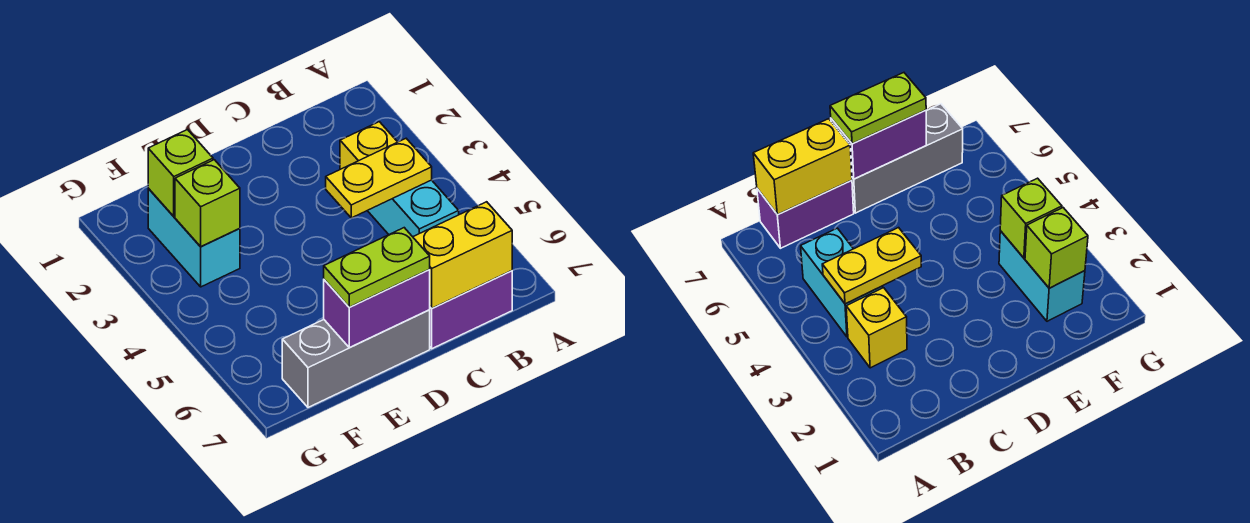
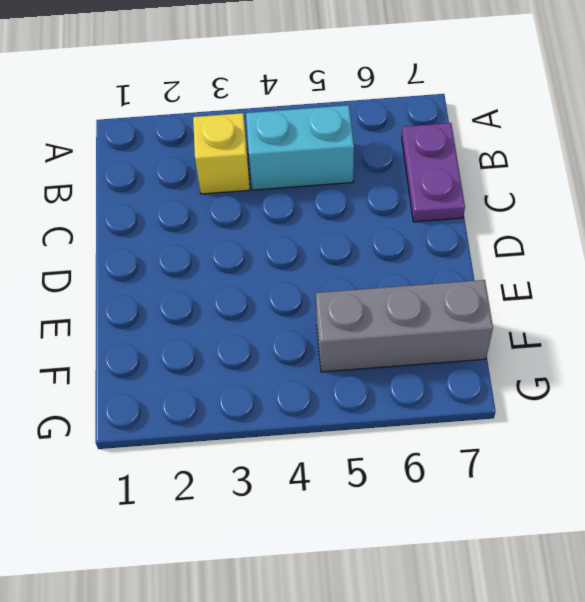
purple plate B7:C7 level 1 -> purple brick B7:C7 level 1
grey brick F5:F7 level 1 -> grey brick D7:F7 level 1
none -> cyan brick F2:F3 level 1
none -> yellow plate B4:C4 level 2

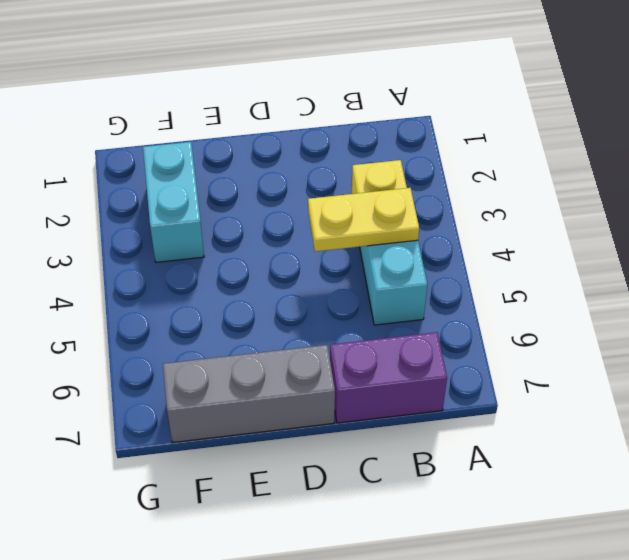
none -> yellow brick B7:C7 level 2
none -> purple brick D7:E7 level 2

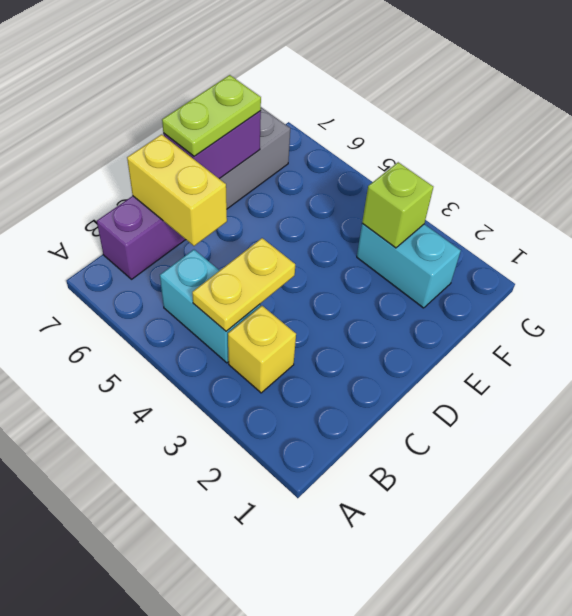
yellow brick C6:C7 level 2 -> yellow brick B7:C7 level 2
none -> lime brick F2 level 2

